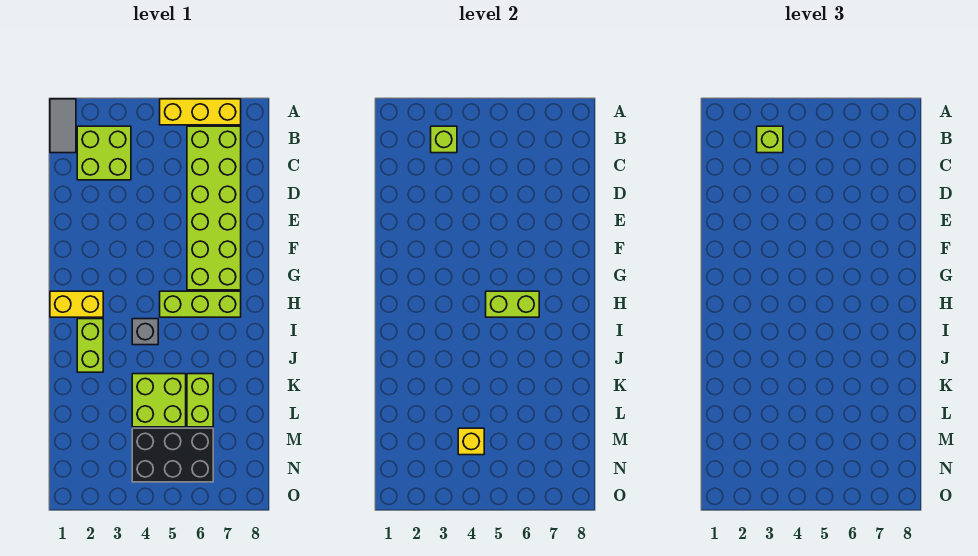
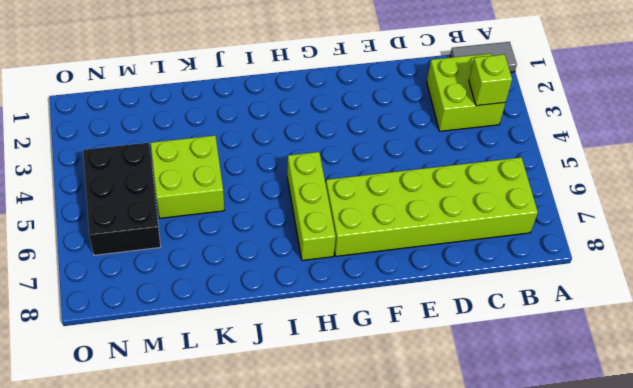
none -> yellow brick A5:A7 level 1
none -> yellow brick H1:H2 level 1
none -> lime brick I2:J2 level 1

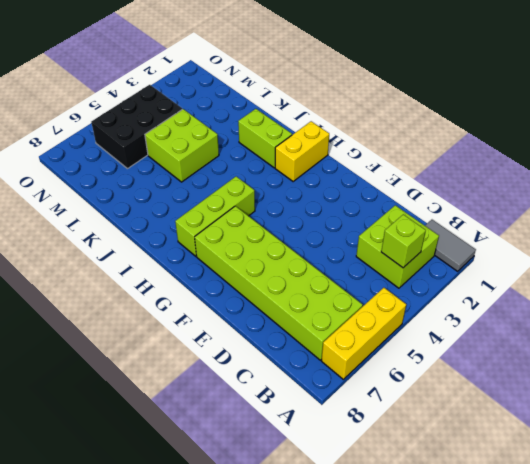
none -> grey brick I4 level 1
none -> lime brick K6:L6 level 1
none -> lime brick H5:H6 level 2

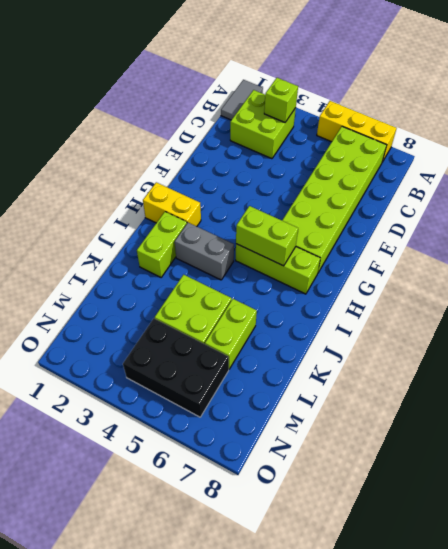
grey brick I3:I4 level 1 -> grey brick I4 level 1
none -> yellow brick M4 level 2
none -> lime brick B3 level 3

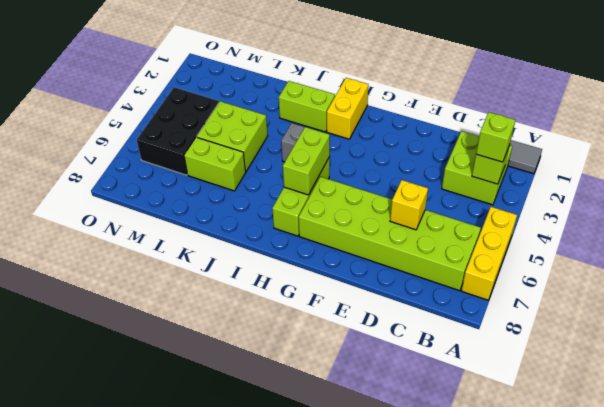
yellow brick D6 level 2 -> yellow brick M4 level 2

